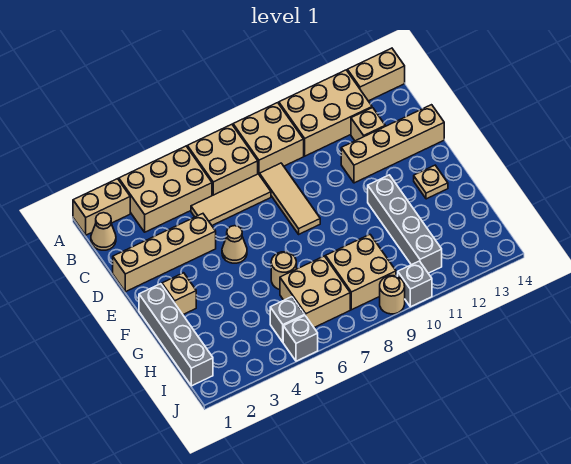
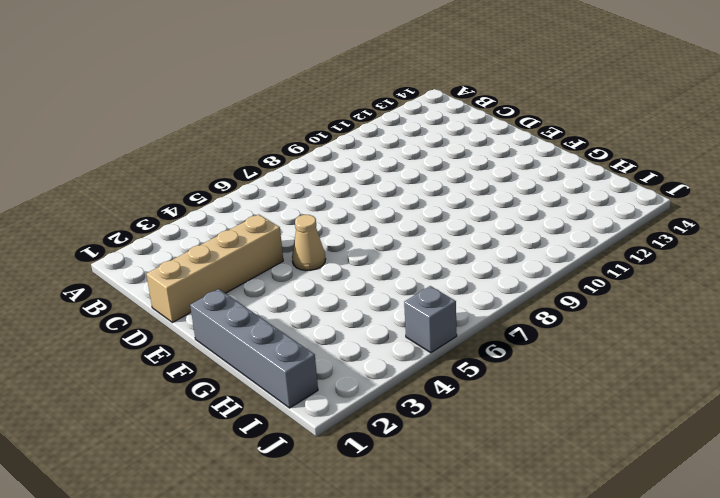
none -> tan brick A1:A2 level 1
none -> tan brick A3:B5 level 1
none -> tan brick A6:B7 level 1

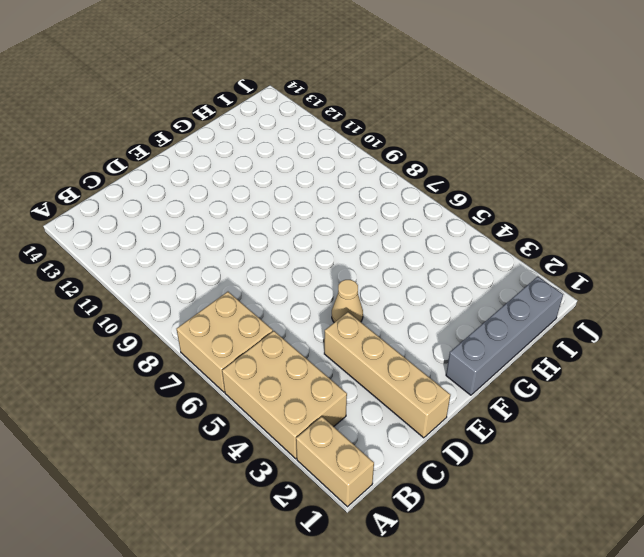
none -> tan brick A8:B9 level 1
none -> tan brick A10:B12 level 1
none -> tan brick A13:A14 level 1

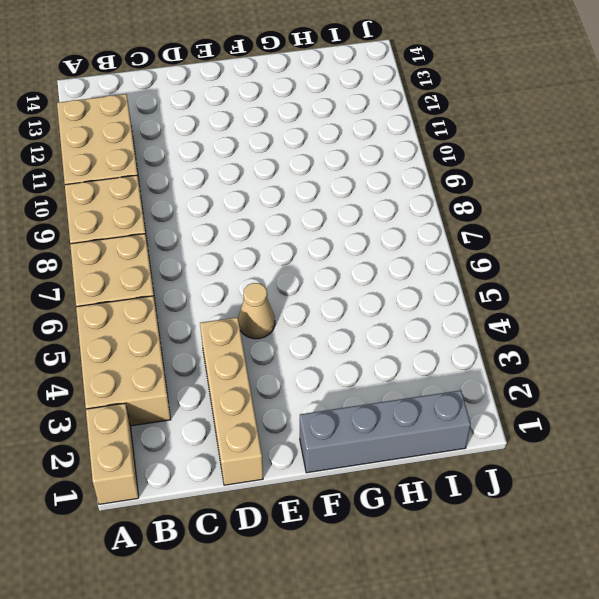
none -> tan brick A13:A14 level 1
none -> tan cone B1 level 1
none -> tan tile C5:C7 level 1

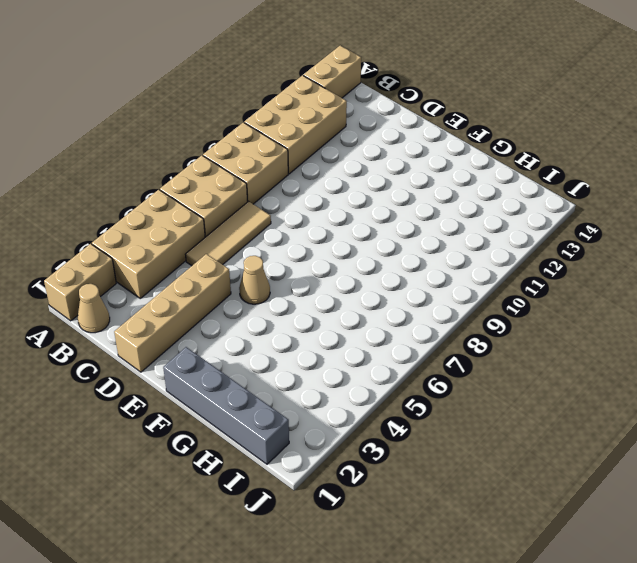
none -> tan tile C8:E8 level 1
none -> tan brick C12 level 1
none -> tan brick D11:D14 level 1

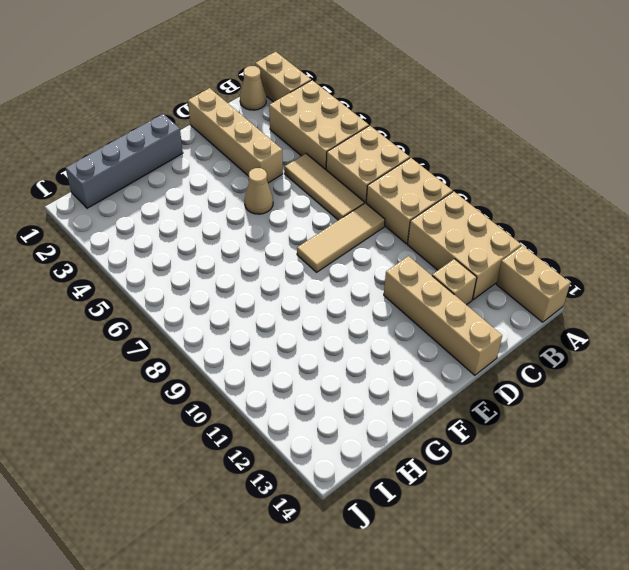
none -> tan brick F2 level 1
none -> grey brick F11:I11 level 1
none -> tan plate F13 level 1

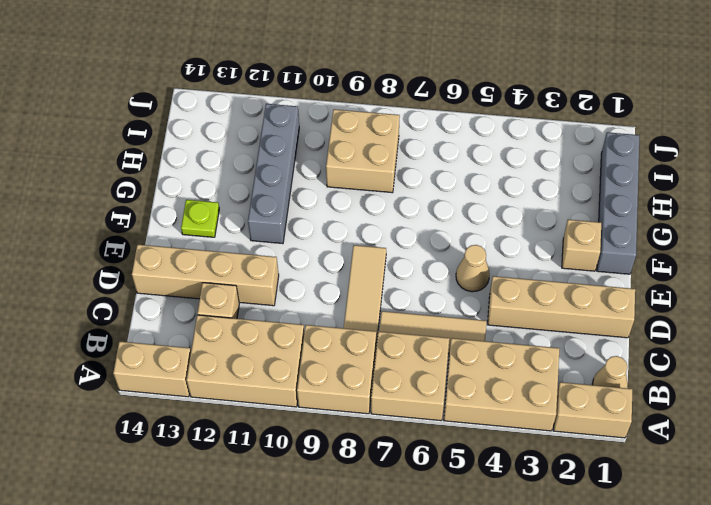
lime plate F13 level 1 -> tan plate F13 level 1
none -> tan round brick G6 level 1
none -> tan brick H6:I7 level 1
none -> grey brick I5 level 1

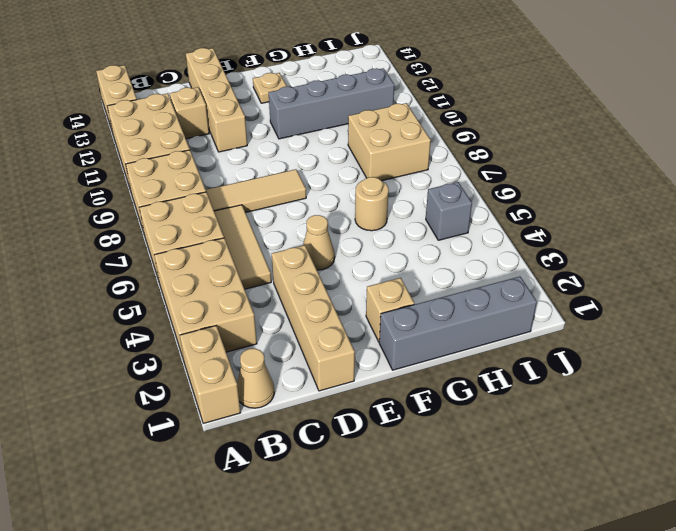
none -> tan brick H6:I7 level 1
none -> grey brick J5 level 1
none -> tan round brick J9 level 1

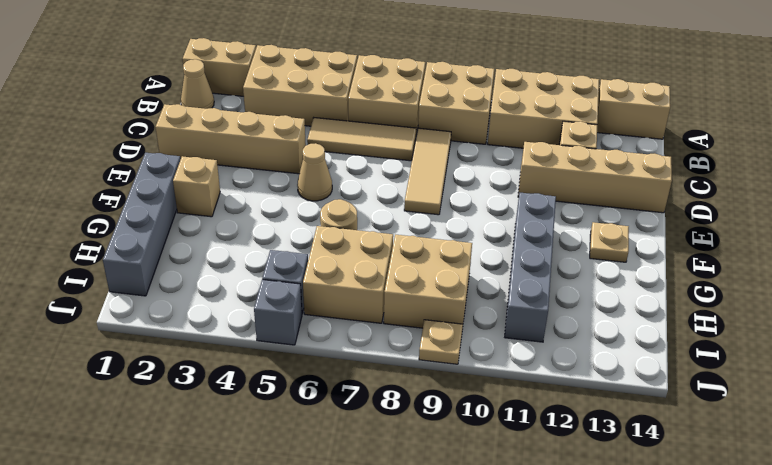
tan plate J9 level 1 -> tan round brick J9 level 1
none -> grey brick J10 level 1

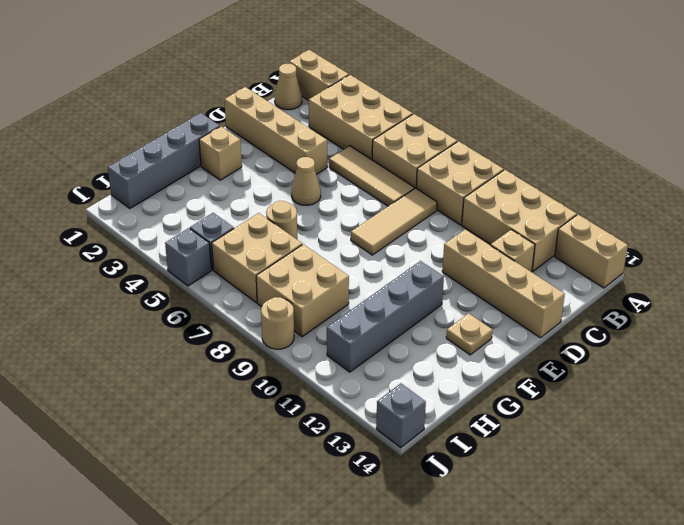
grey brick J14 level 1 -> grey brick J10 level 1

